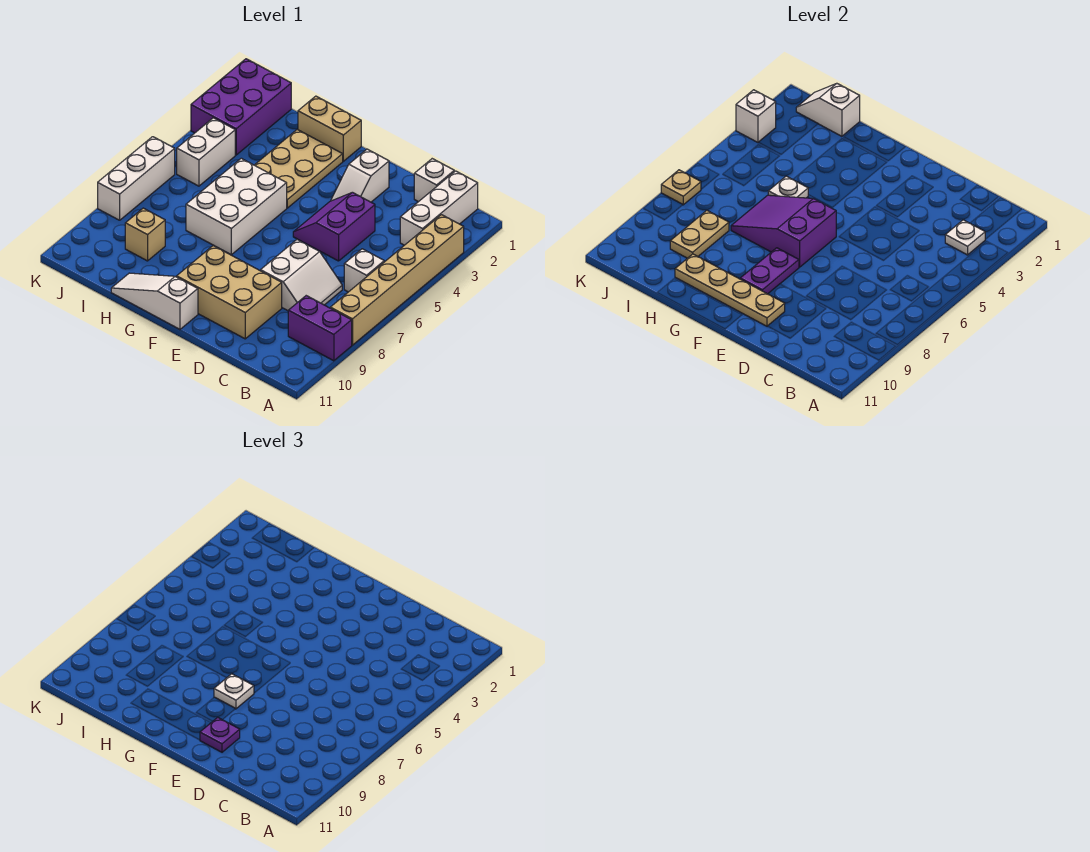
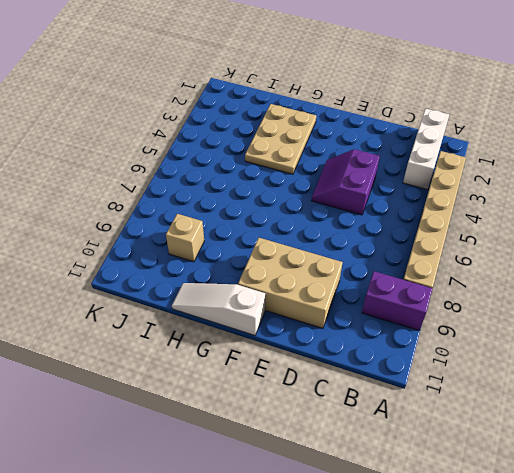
none -> white brick B6 level 1
none -> white brick C1 level 1
none -> white slope C7:D8 level 1 top D

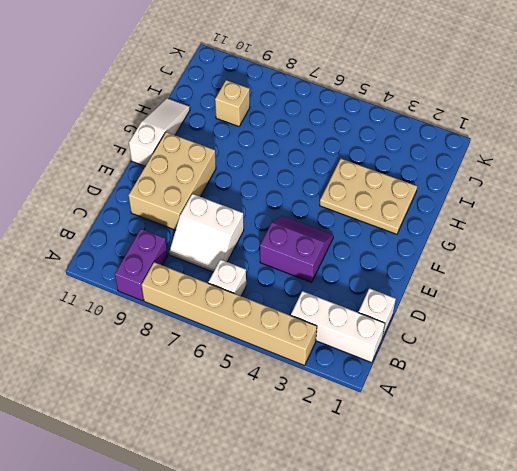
none -> white slope E2:E3 level 1 top 2
none -> tan brick G1:H1 level 1
none -> white brick G5:H7 level 1

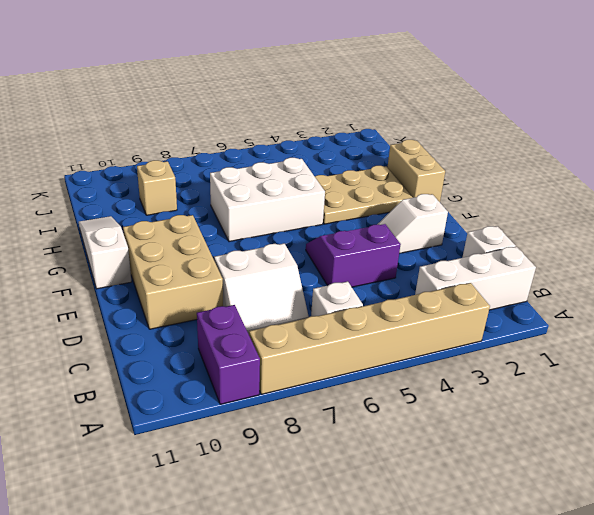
none -> purple brick J1:K3 level 1
none -> white brick J4:J5 level 1
none -> white brick K6:K8 level 1

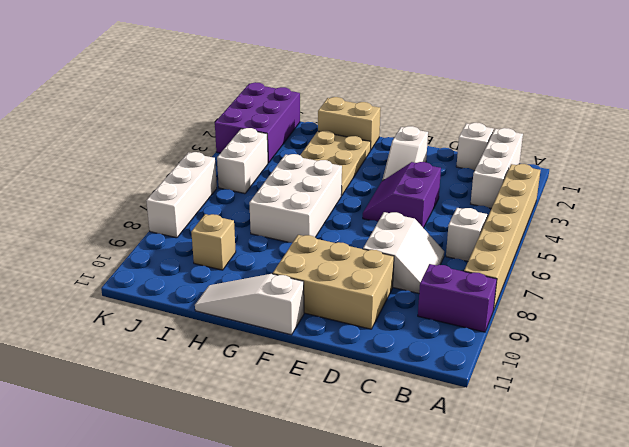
none -> white plate B3 level 2
none -> tan plate E10:H10 level 2
none -> purple slope F6:H7 level 2 top F

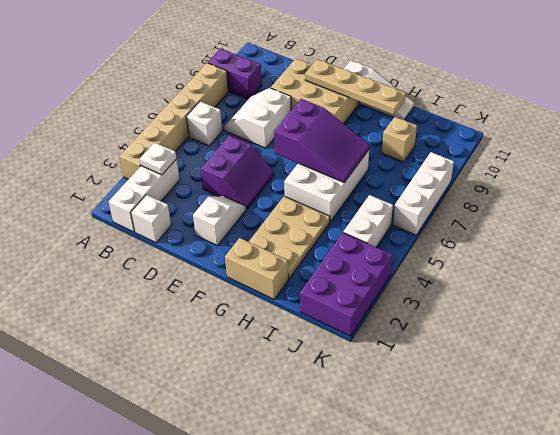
none -> purple plate F8:F9 level 2
none -> white plate H5 level 2
none -> white slope I1:J1 level 2 top I

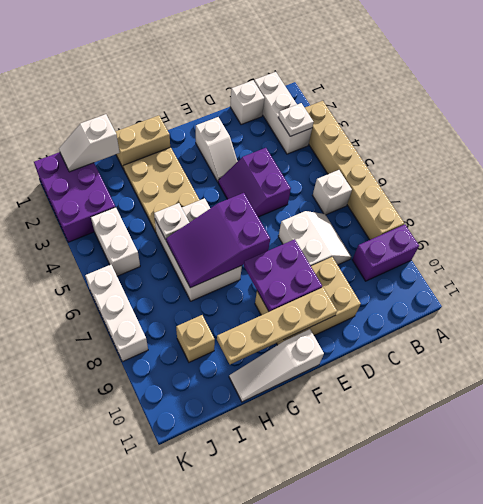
purple plate E8:F9 level 2 -> purple plate F8:F9 level 2
none -> tan plate I8:I9 level 2
none -> white brick K3 level 2
none -> tan plate K7 level 2

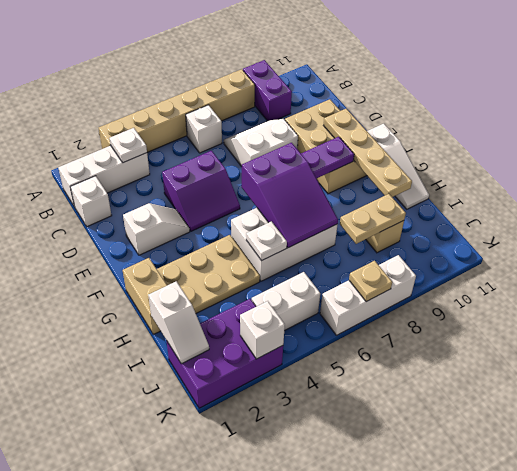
none -> purple plate E10 level 3
none -> white plate F8 level 3

